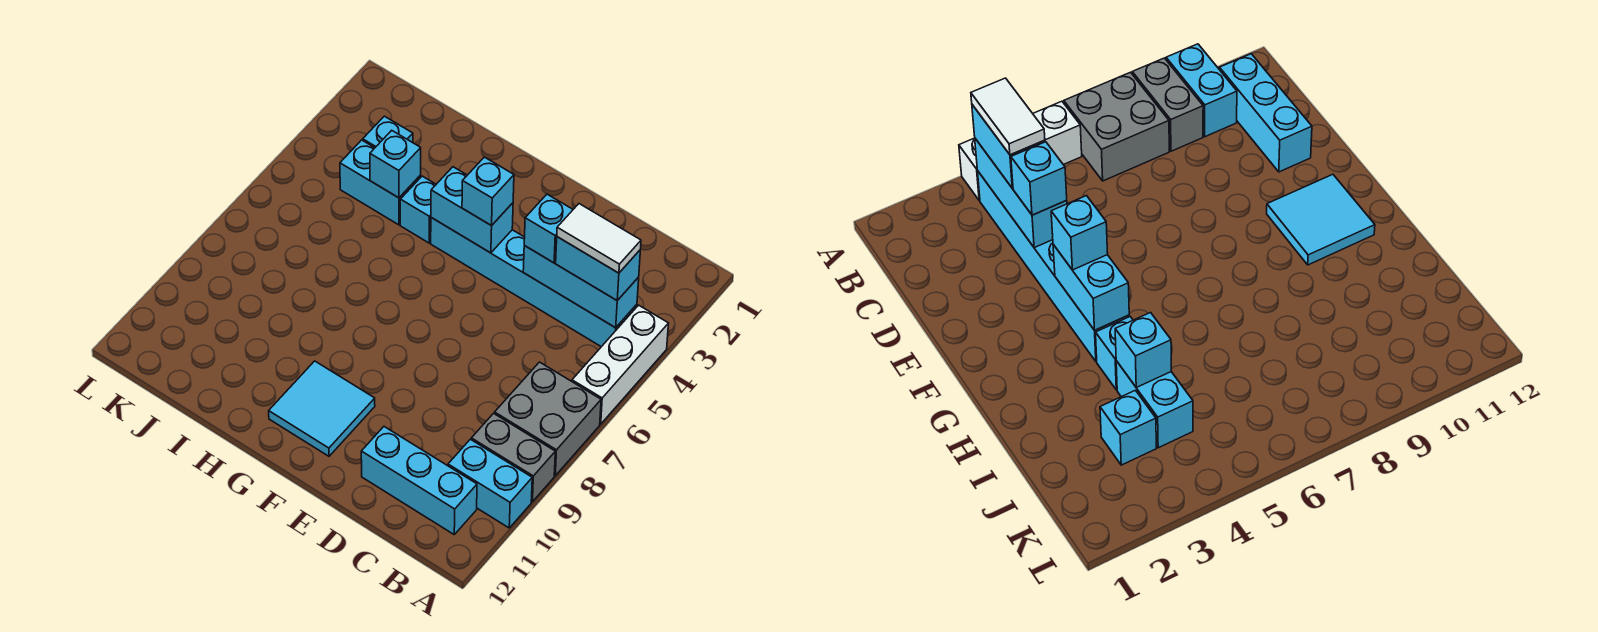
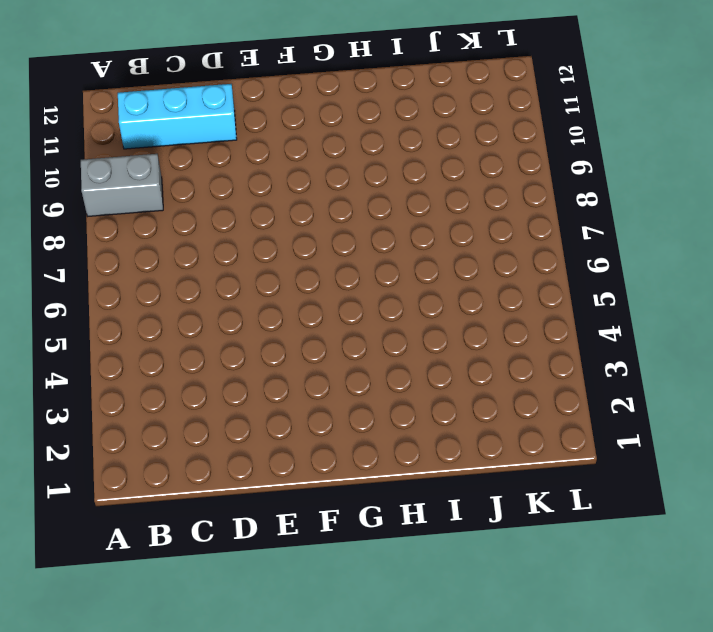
none -> white brick A4:A6 level 1
none -> grey brick A7:B8 level 1
none -> cyan brick A10:B10 level 1

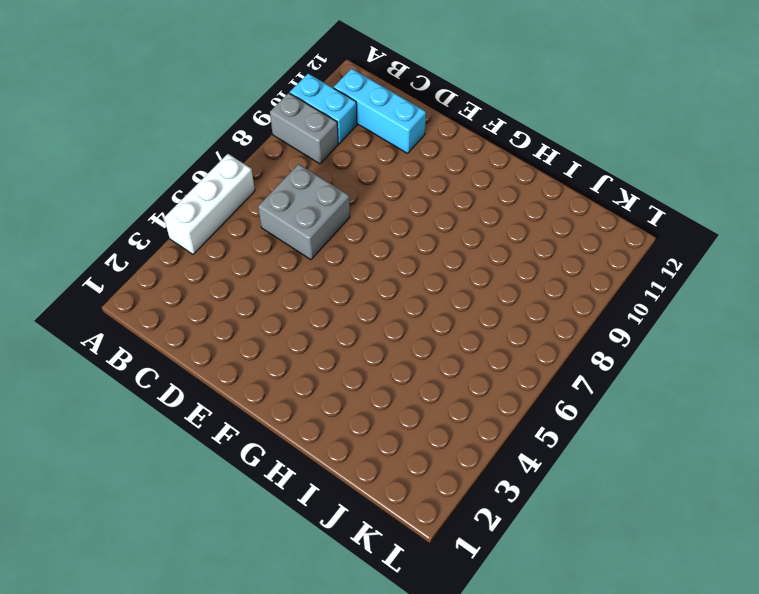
grey brick C6:D7 level 1 -> grey brick A7:B8 level 1
none -> cyan brick B4:G4 level 1
none -> cyan tile F10:G11 level 1
none -> cyan brick H4 level 1

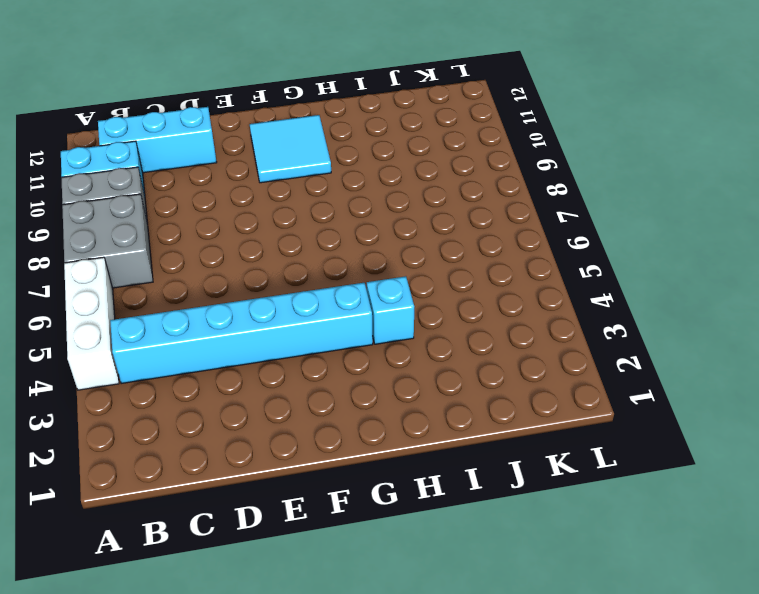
none -> cyan brick I4:J4 level 1
none -> cyan brick J3 level 1
none -> cyan brick B4:D4 level 2

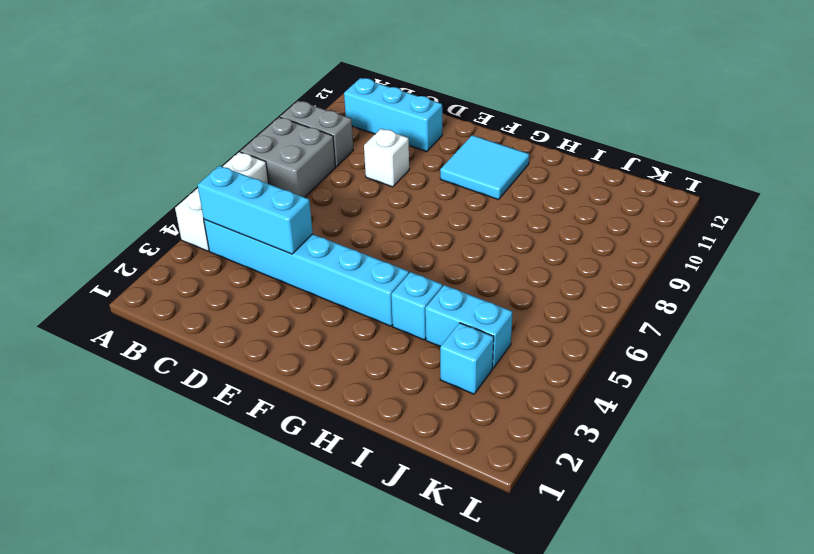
white brick D9 level 1 -> none
none -> cyan brick A10:B10 level 1
none -> cyan brick F4:G4 level 2
none -> cyan brick I4 level 2

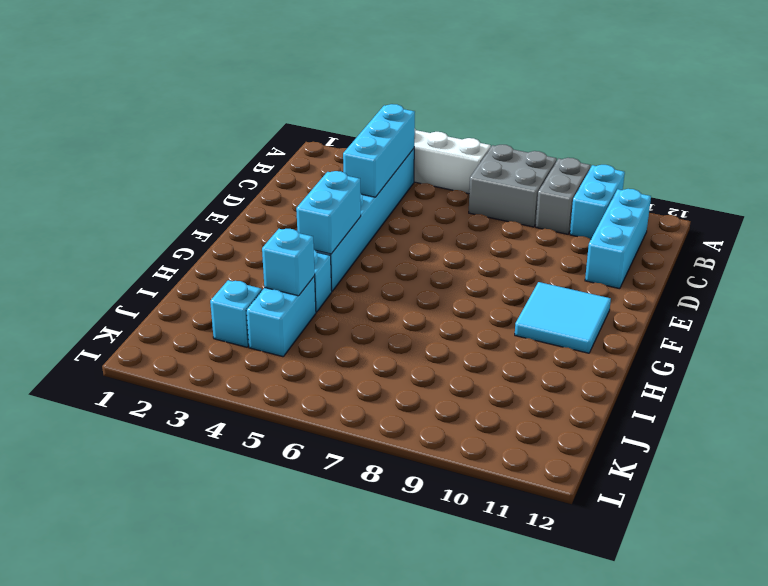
none -> cyan brick B4:C4 level 3
none -> cyan brick D4 level 3
none -> cyan brick F4 level 3

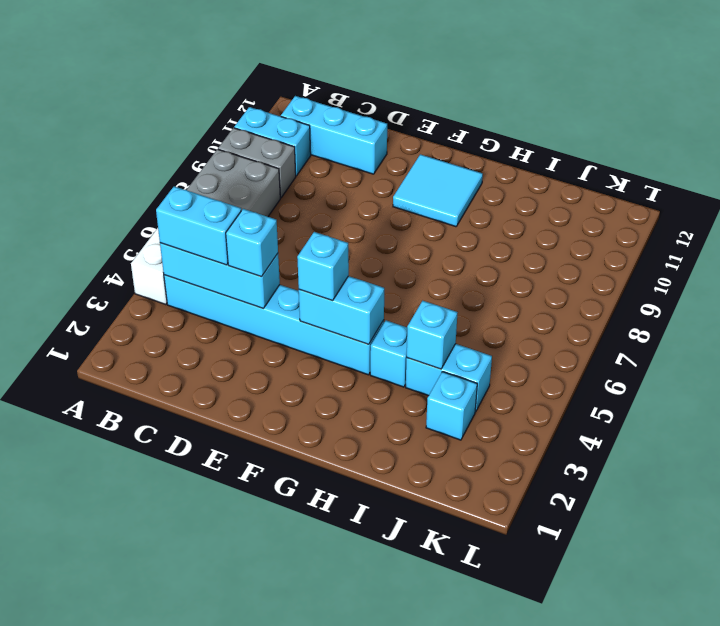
none -> white tile B4:C4 level 4

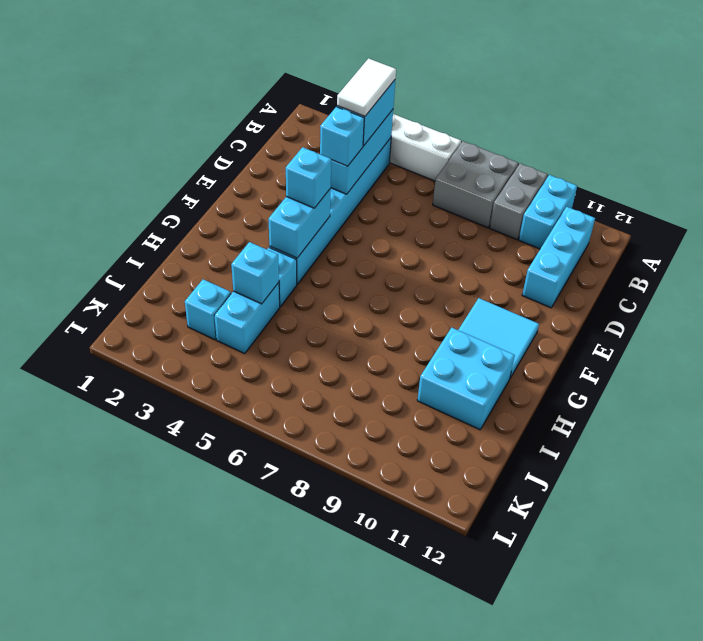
cyan brick H10:I11 level 1 -> none

